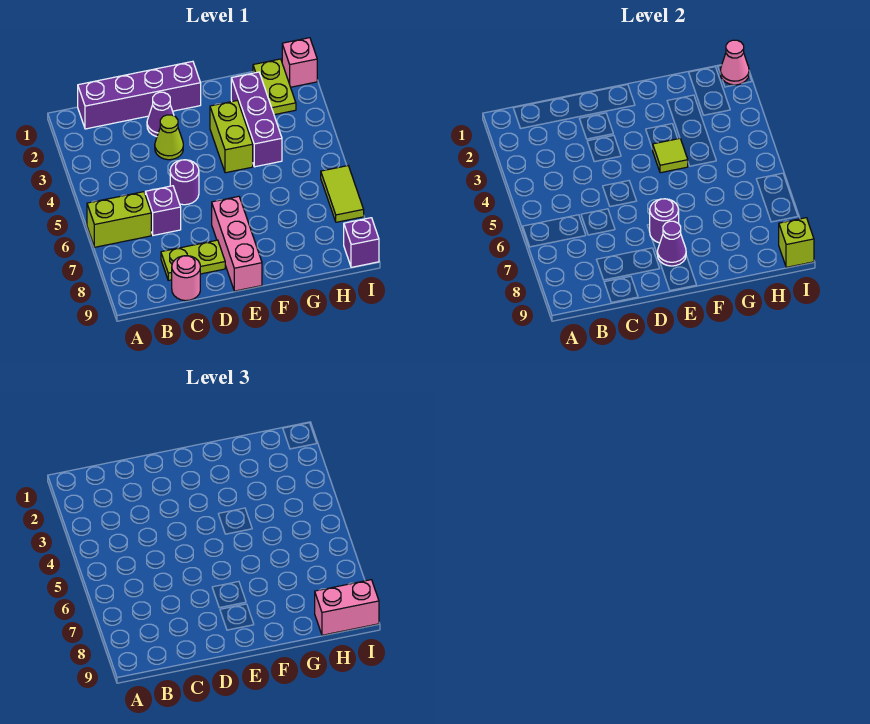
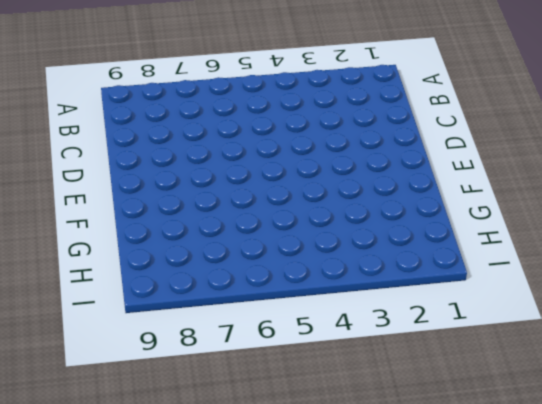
none -> lime brick A6:B6 level 1
none -> purple brick B1:E1 level 1
none -> purple brick C6 level 1

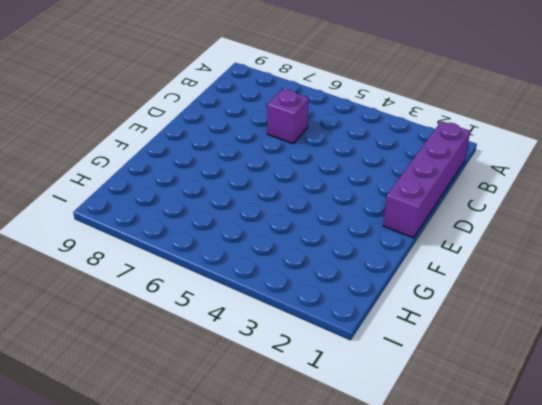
none -> lime brick A6:B6 level 1
none -> lime plate C8:D8 level 1
none -> pink round brick C9 level 1

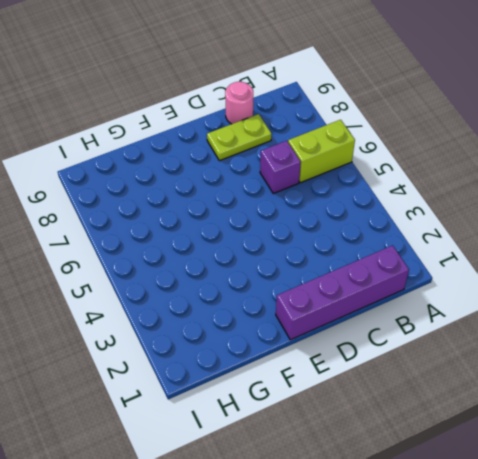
none -> purple cone D2 level 1
none -> lime cone D3 level 1
none -> purple round brick D5 level 1

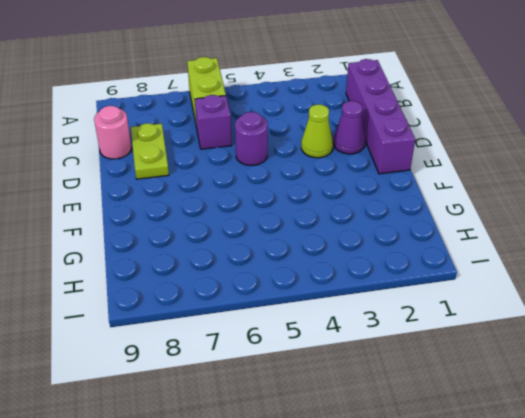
none -> pink brick E7:E9 level 1
none -> lime brick F3:F4 level 1
none -> purple brick G2:G4 level 1

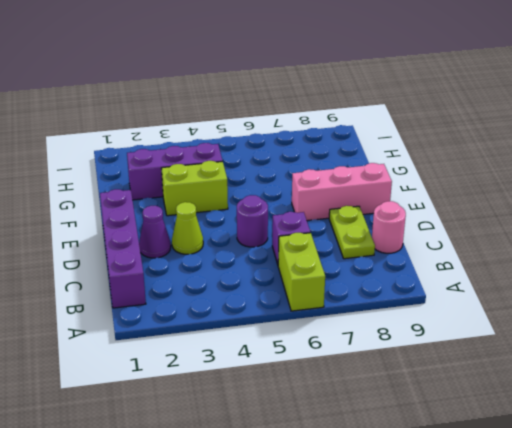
none -> lime plate H1:H2 level 1
none -> pink brick I1 level 1
none -> lime tile I6:I7 level 1

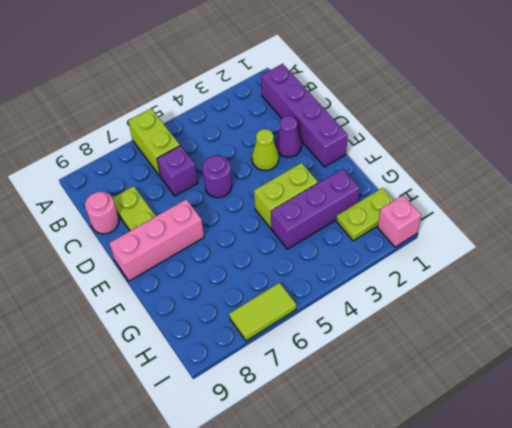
none -> purple brick I9 level 1
none -> purple round brick E7 level 2
none -> purple cone E8 level 2

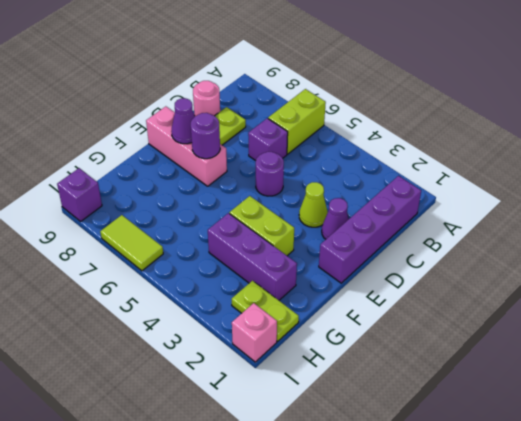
none -> lime tile F4 level 2
none -> pink cone I1 level 2
none -> lime brick I9 level 2

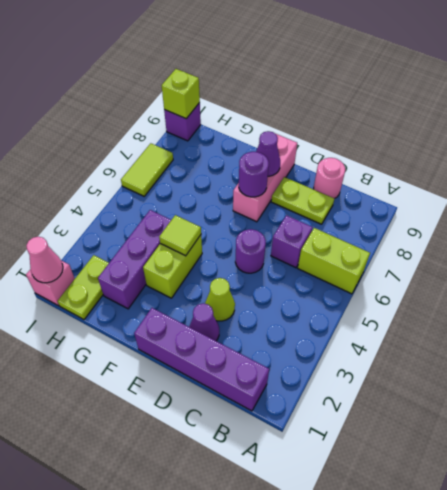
none -> pink brick H9:I9 level 3

